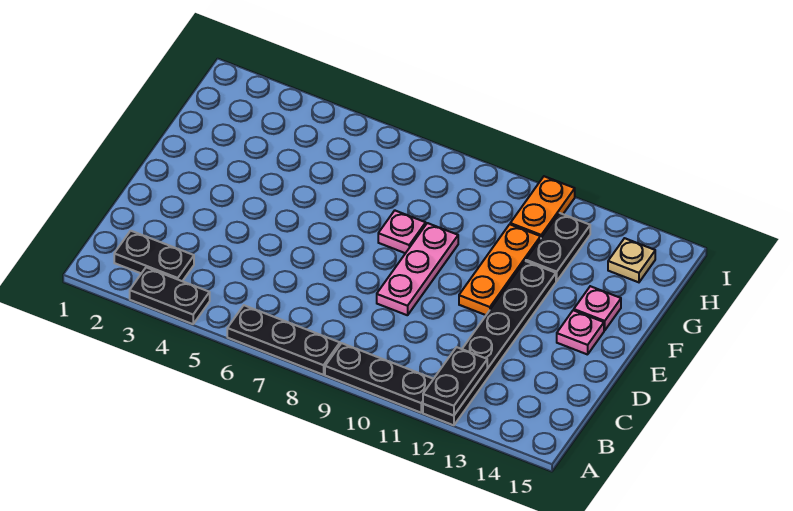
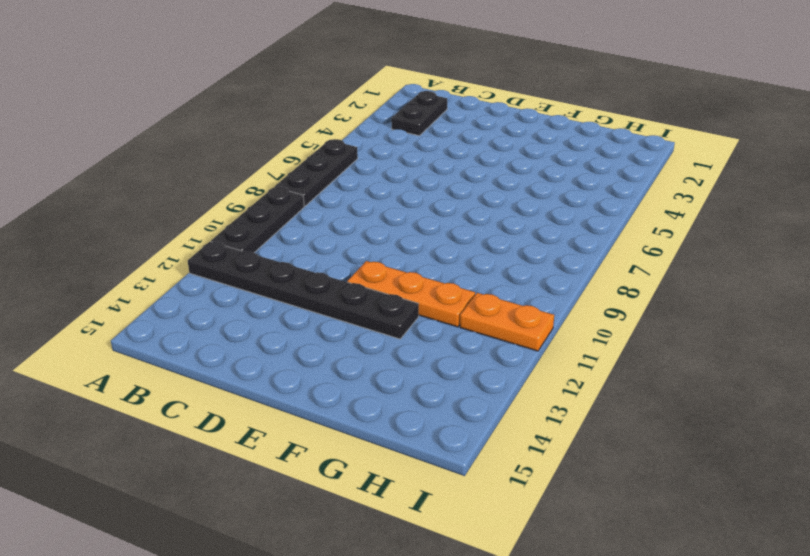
none -> black plate A3:A4 level 1
none -> pink plate D9:F9 level 1
none -> pink plate E14 level 1

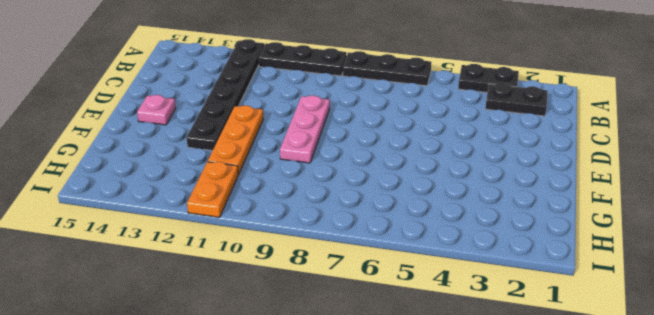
none -> pink plate F8 level 1
none -> pink plate F14 level 1
none -> black plate G12:H12 level 1

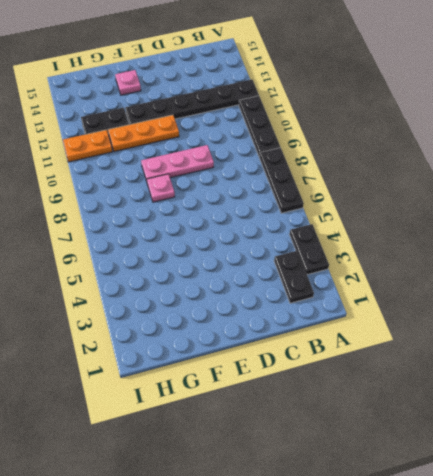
none -> pink plate E14 level 1
none -> tan plate H14 level 1
none -> black plate A12:B12 level 2

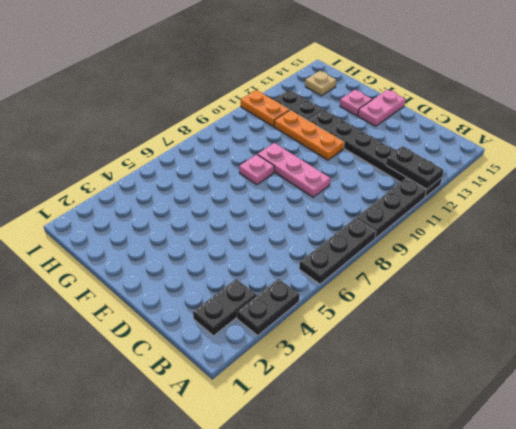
pink plate E14:E15 level 1 -> pink plate E14 level 1

